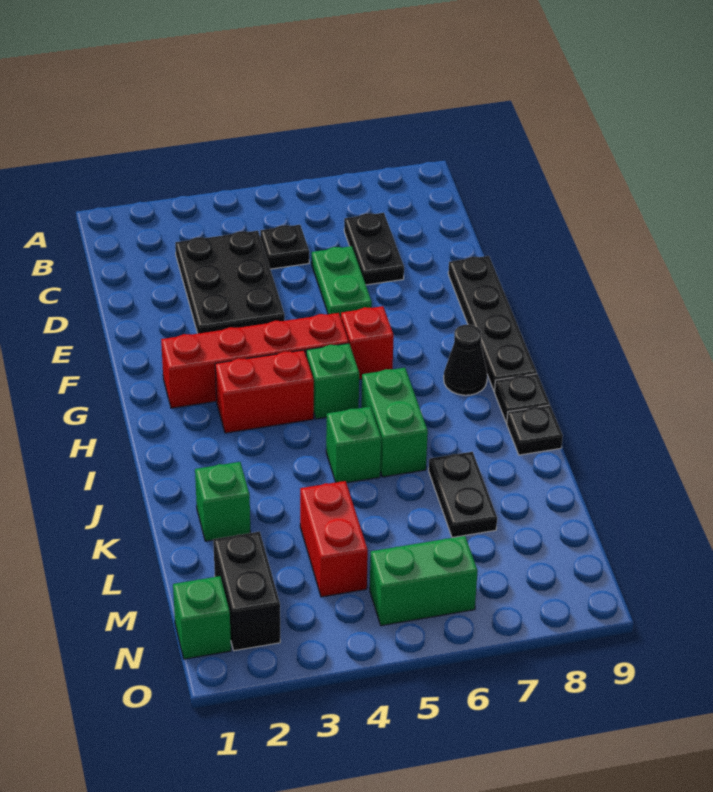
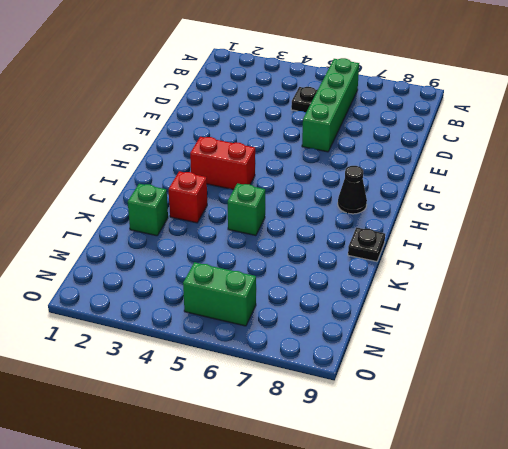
green brick B6:E6 level 1 -> green plate D6:E6 level 1
red brick J3 level 1 -> red brick G6 level 1
none -> black plate C3:E4 level 1
none -> black plate C7:D7 level 1
none -> black plate E9:H9 level 1

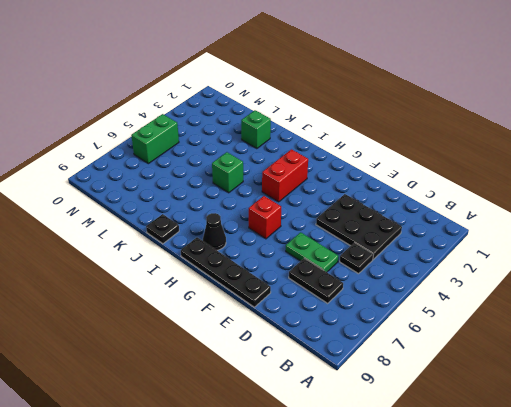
none -> red brick G2:G5 level 1
none -> green brick H5 level 1
none -> green brick I6:J6 level 1

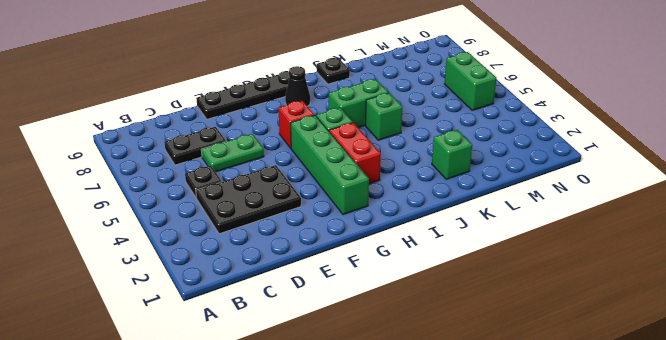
green brick G2:G5 level 1 -> red brick G2:G5 level 1
none -> black plate I9 level 1
none -> black plate K7:L7 level 1
none -> red brick L4:M4 level 1

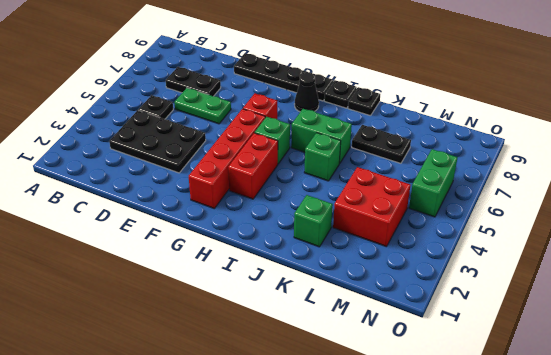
red brick L3:M4 level 1 -> red brick L4:M4 level 1
none -> black brick M2:N2 level 1
none -> green brick N1 level 1

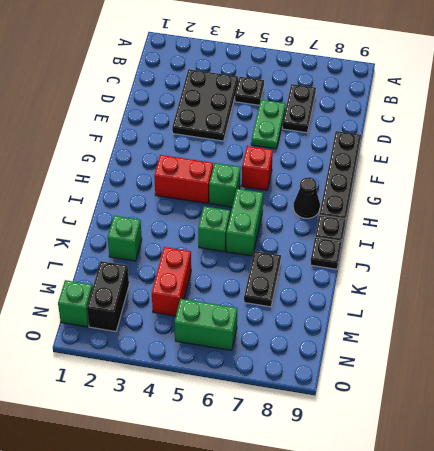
none -> red brick G2:G5 level 1

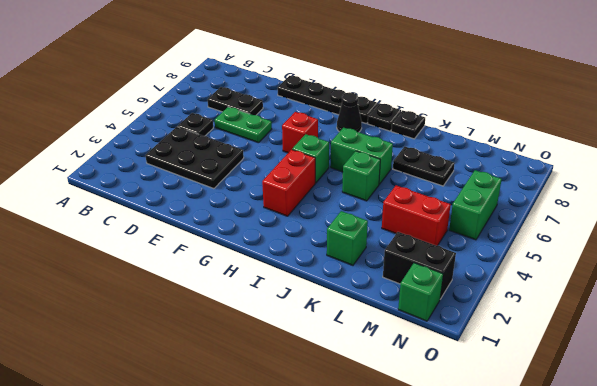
none -> red brick G2:G5 level 1

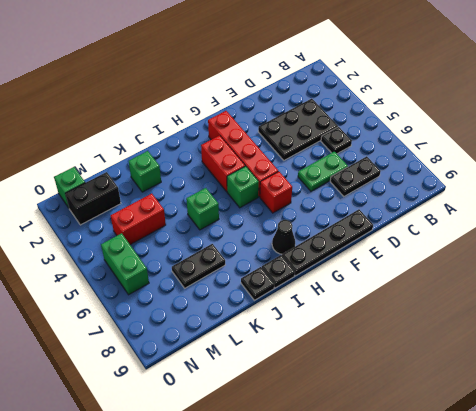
none -> green brick I6:J6 level 1

